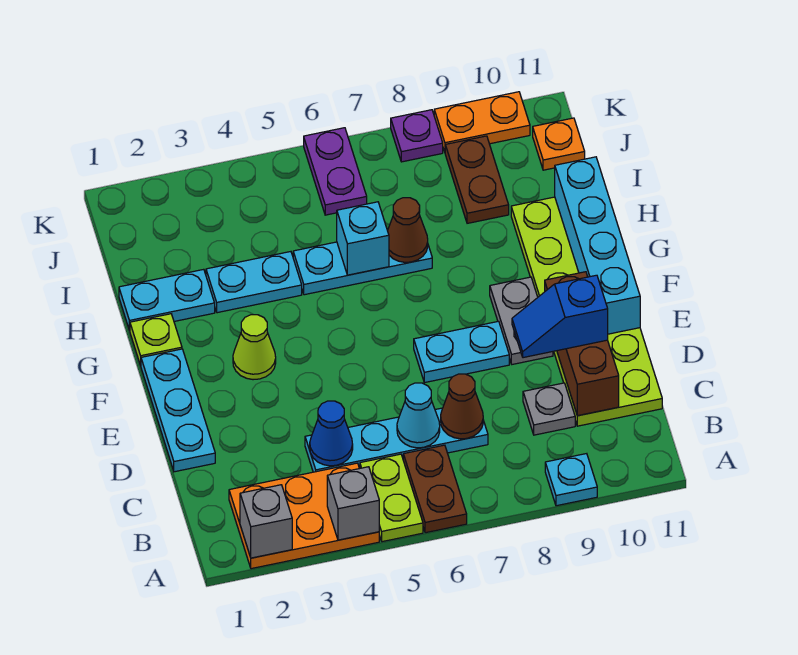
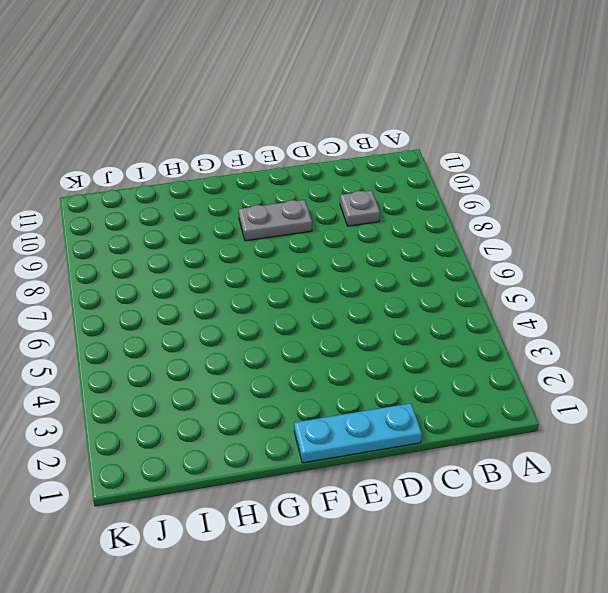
none -> orange plate A2:B4 level 1
none -> lime plate A5:B5 level 1
none -> brown plate A6:B6 level 1
none -> cyan plate A9 level 1

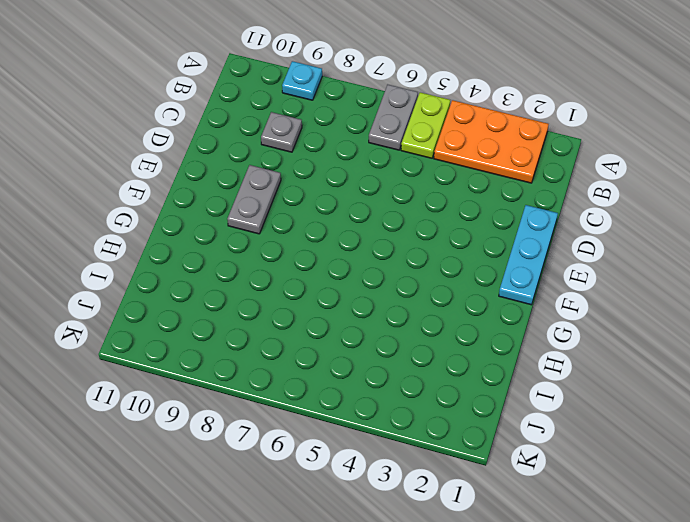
grey plate A6:B6 level 1 -> brown plate A6:B6 level 1
none -> cyan plate C4:C7 level 1
none -> lime plate C10:H11 level 1
none -> cyan plate E7:E8 level 1
none -> lime cone F3 level 1

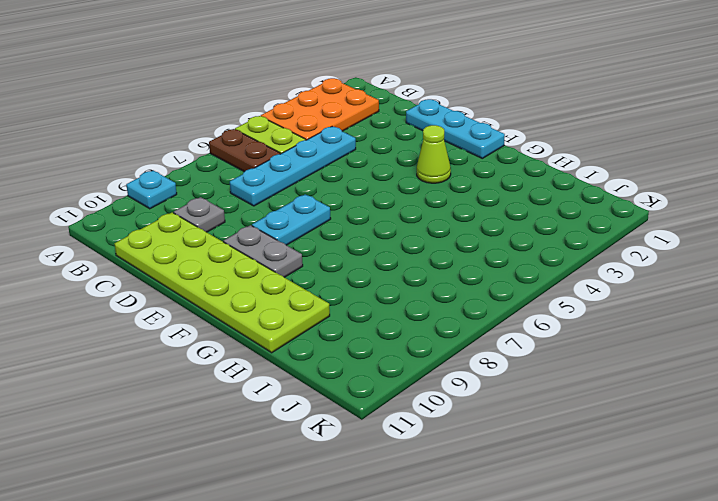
none -> lime plate G1 level 1
none -> cyan plate H1:H2 level 1
none -> cyan plate H3:H4 level 1
none -> cyan plate H5:H7 level 1

